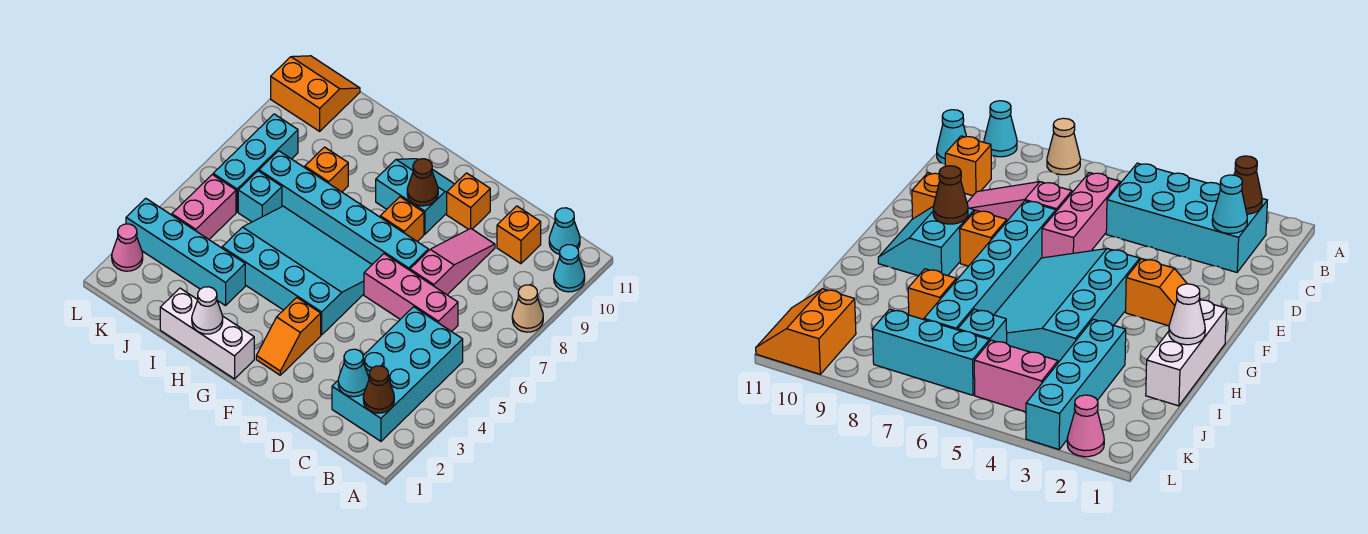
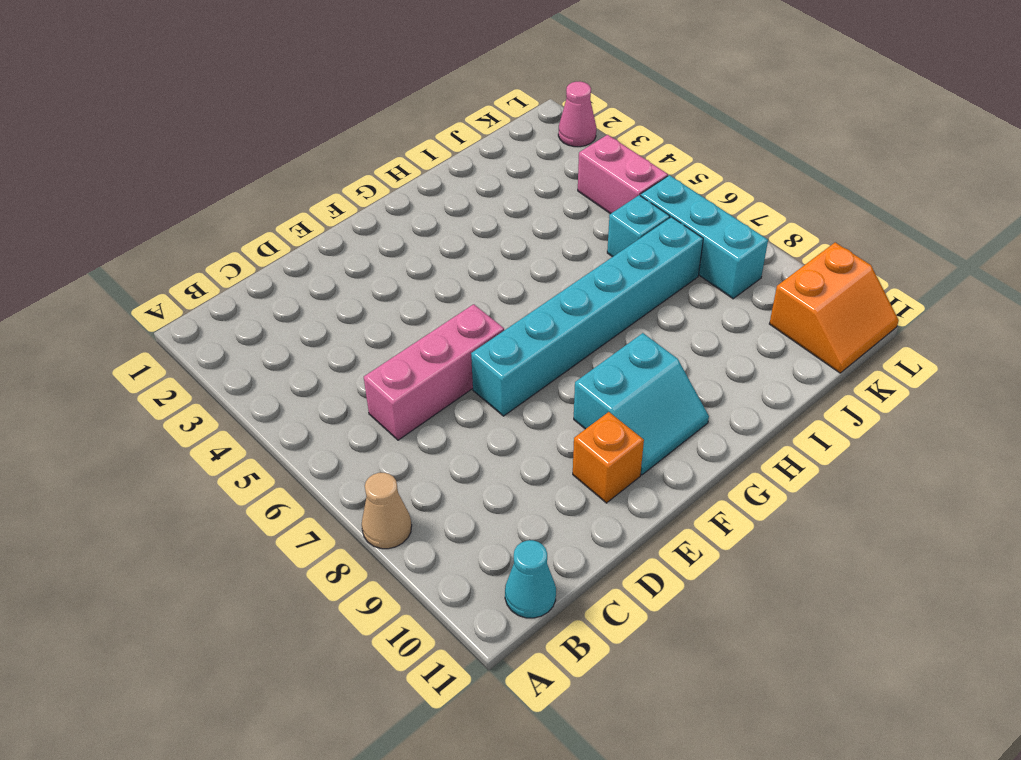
none -> cyan cone A10 level 1
none -> cyan brick B2:C5 level 1
none -> orange brick C10 level 1

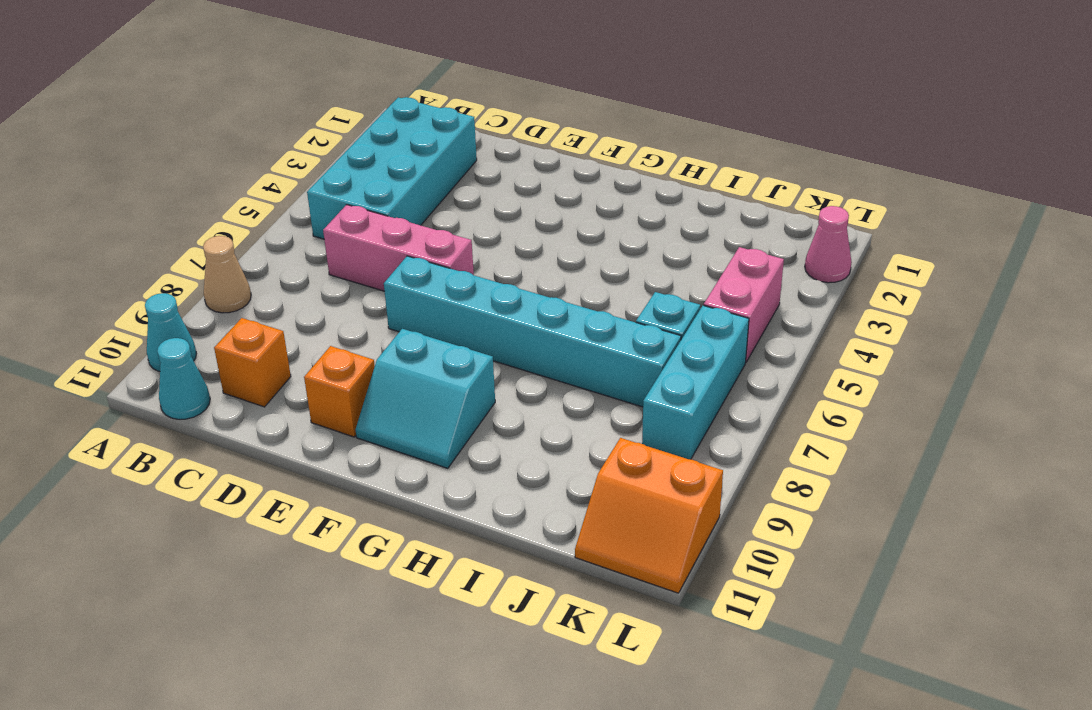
none -> pink slope D7:D9 level 1 top 7
none -> orange slope F2:F3 level 1 top 3
none -> cyan slope F4:I6 level 1 top 4

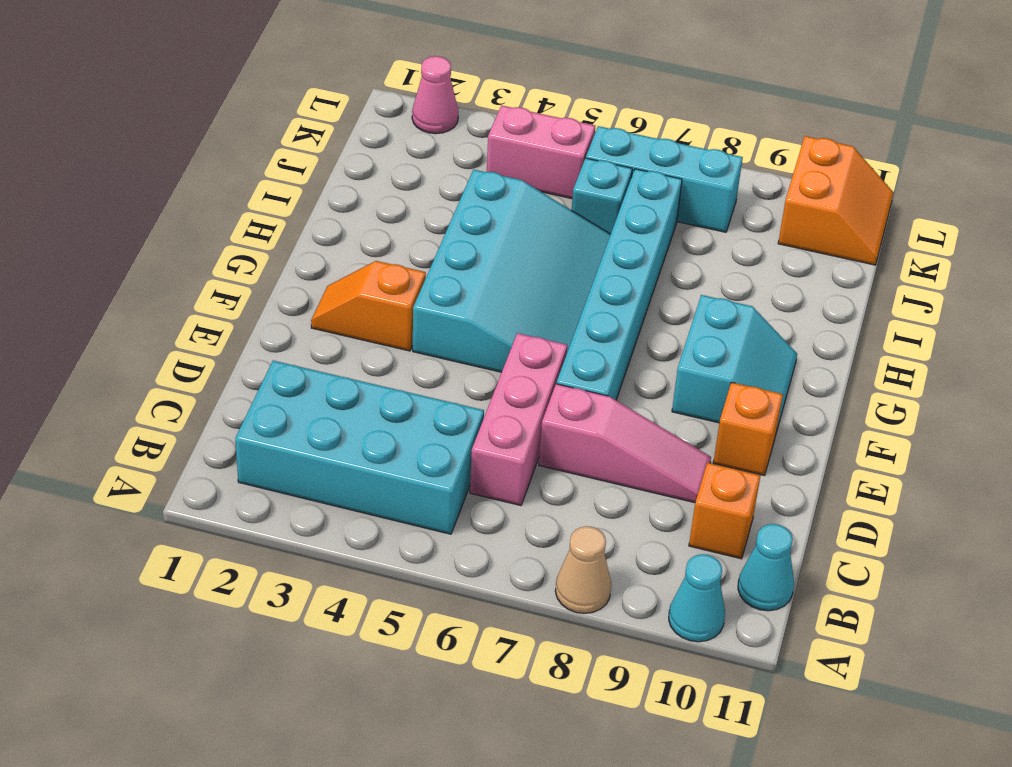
none -> orange brick F8 level 1
none -> white brick G1:I1 level 1
none -> cyan brick I3:L3 level 1

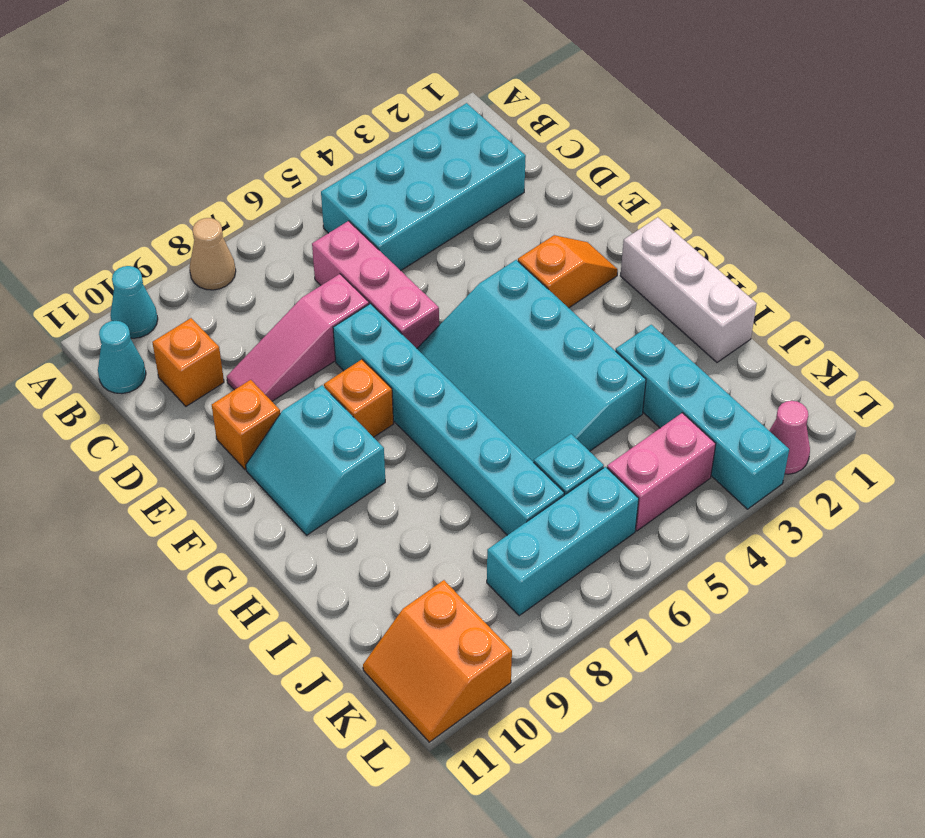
none -> orange brick I8 level 1
none -> brown cone B2 level 2
none -> cyan cone C2 level 2

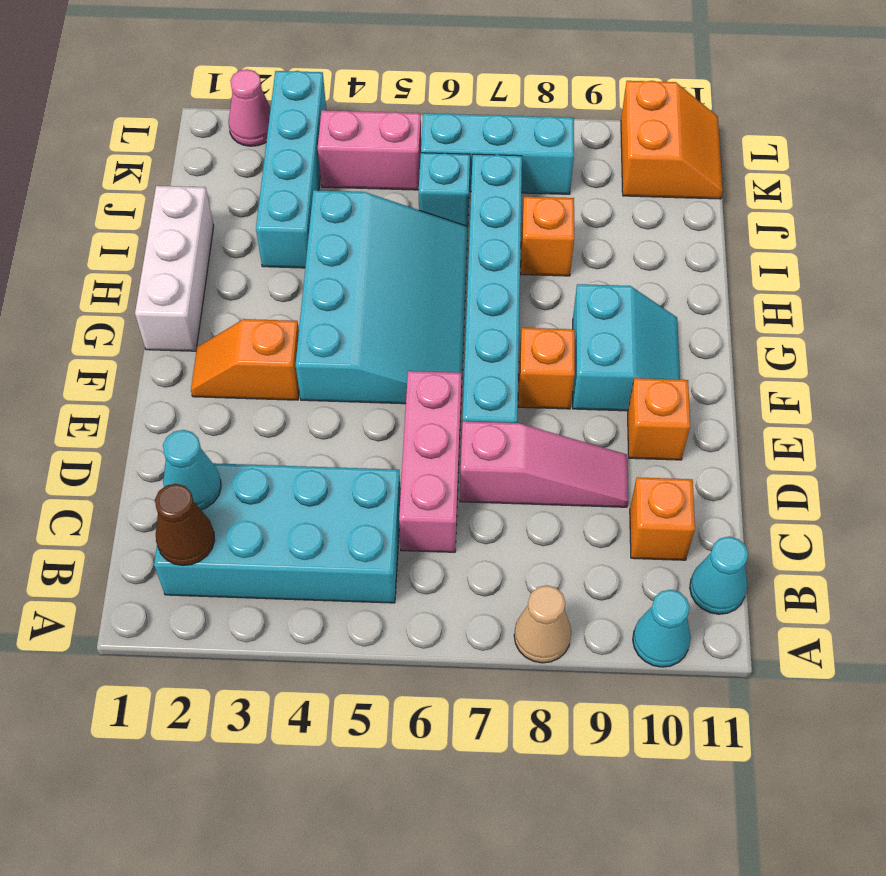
none -> brown cone F9 level 2
none -> white cone H1 level 2

